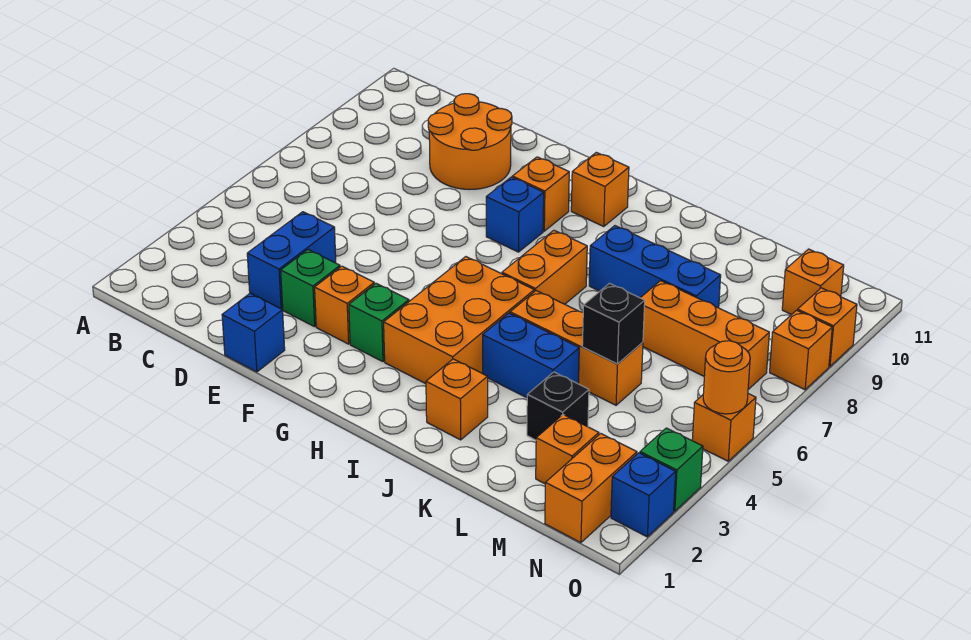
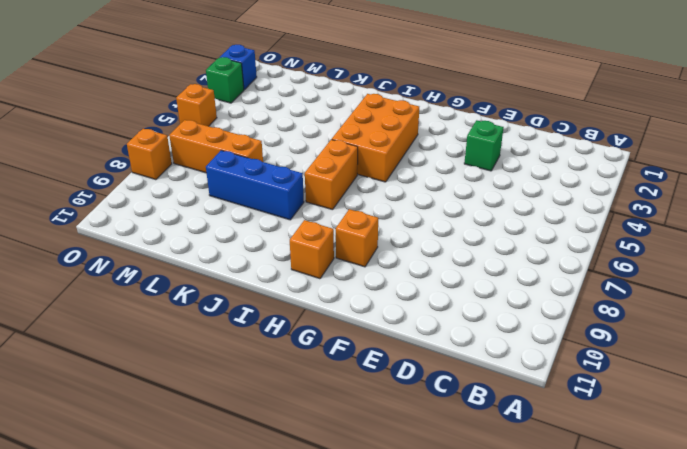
none -> blue brick D3:D4 level 1
none -> orange round brick D9:E10 level 1
none -> blue brick E1 level 1

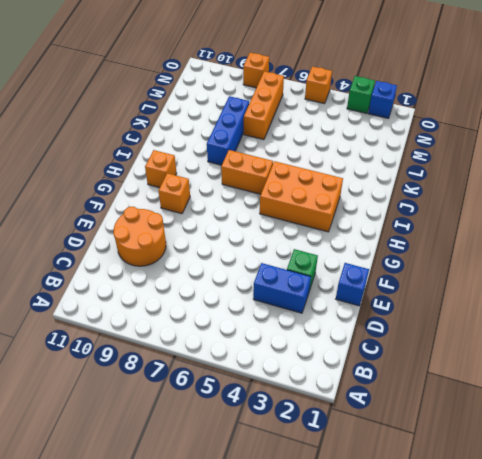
none -> orange brick F3 level 1
none -> green brick G3 level 1
none -> blue brick G8 level 1

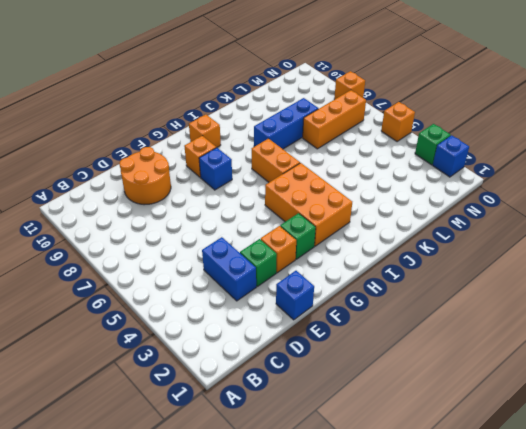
none -> orange brick J2 level 1
none -> blue brick J4:K4 level 1
none -> orange brick J5:L5 level 1

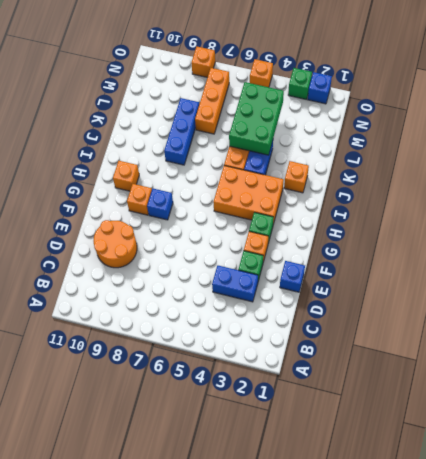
green brick K4:M5 level 2 -> black brick L5 level 2
none -> orange brick I6:I7 level 1
none -> black brick L3 level 1
none -> orange brick M2 level 1

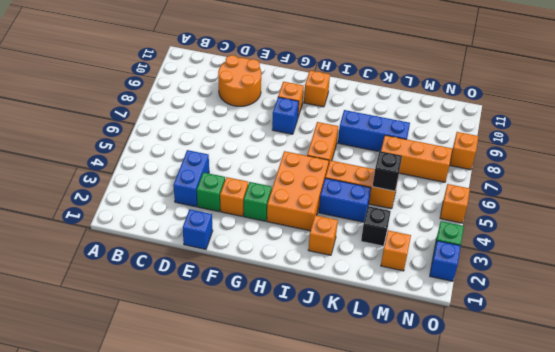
none -> orange brick N1:N2 level 1
none -> orange brick N10 level 1
none -> orange brick O9 level 1

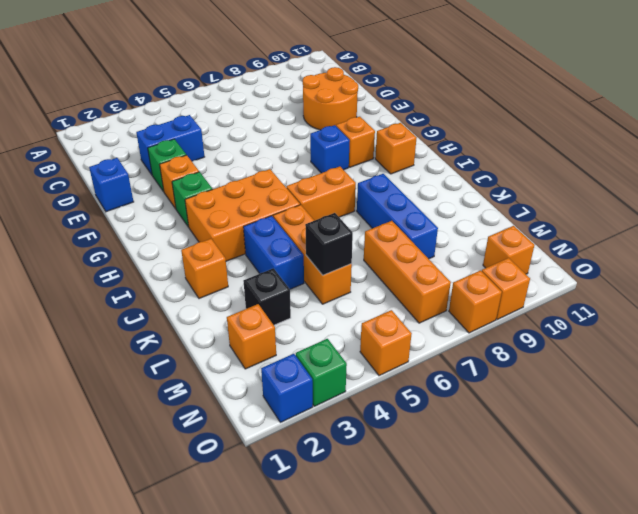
none -> orange brick N1:N2 level 1
none -> orange round brick O5 level 2

